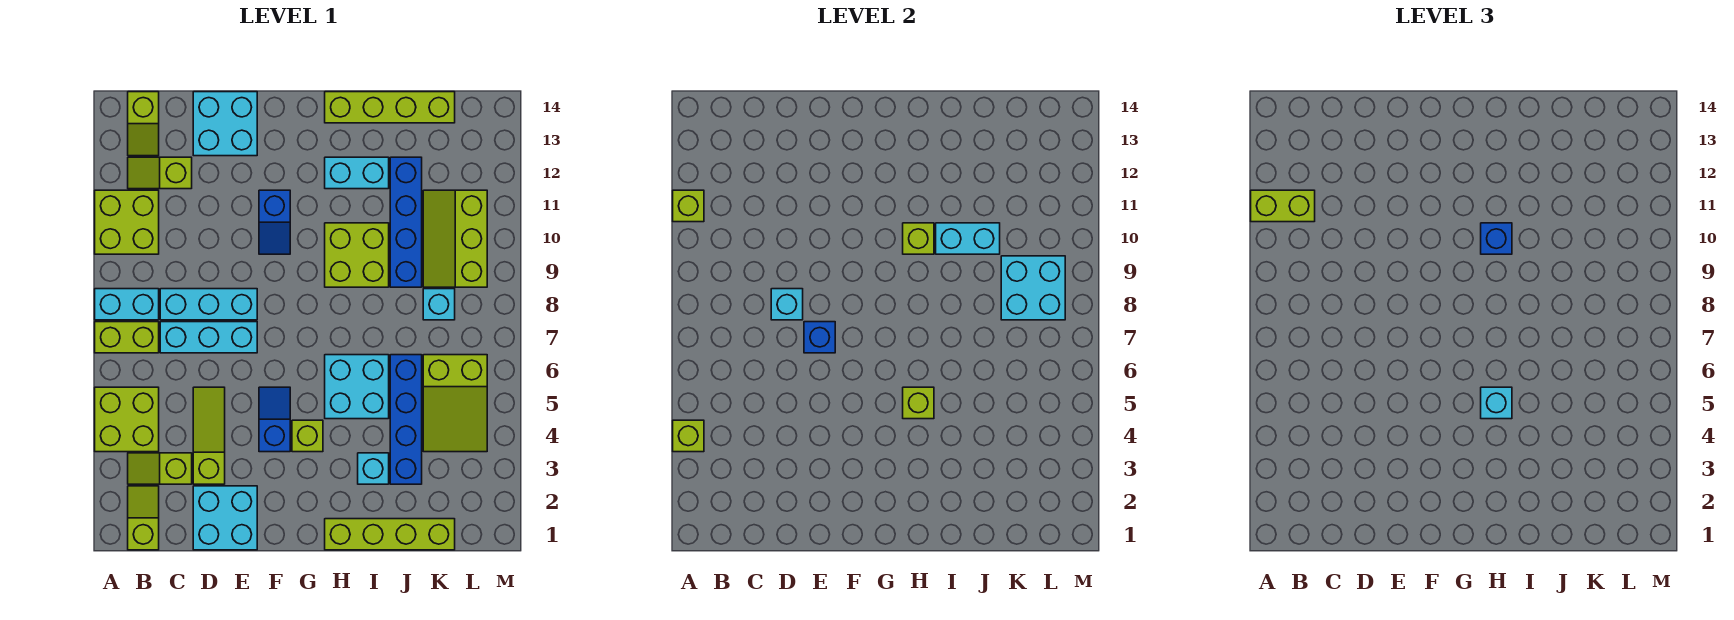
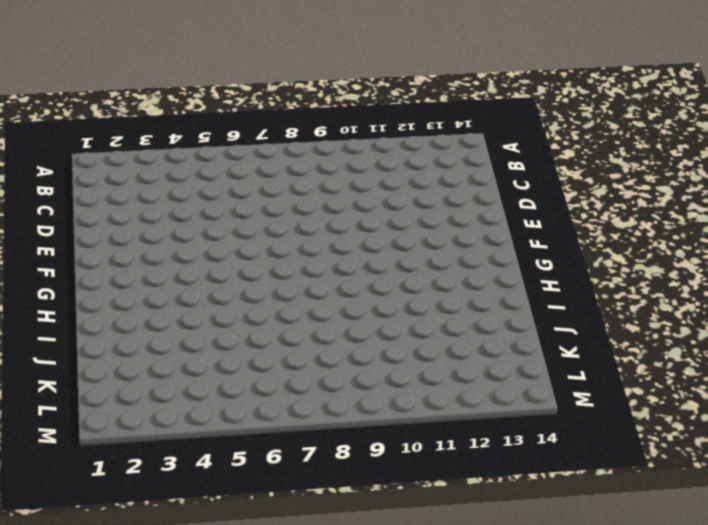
none -> lime brick A4:B5 level 1
none -> lime brick A7:B7 level 1
none -> cyan brick A8:B8 level 1
none -> lime brick A10:B11 level 1

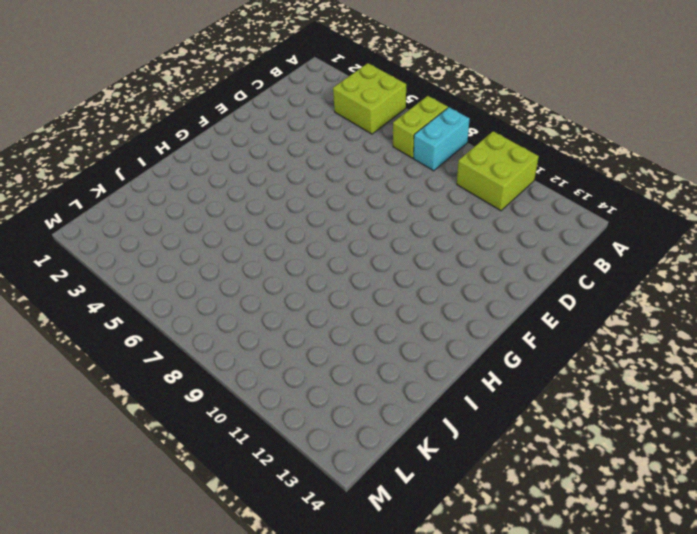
none -> lime slope B1:B2 level 1 top 1
none -> lime slope B3:C3 level 1 top C
none -> lime slope B12:C12 level 1 top C
none -> lime slope B13:B14 level 1 top 14

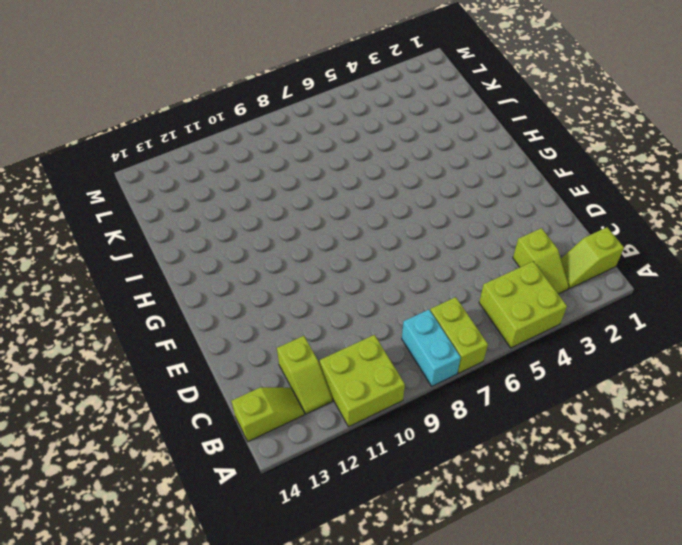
none -> cyan brick C7:E7 level 1
none -> cyan brick C8:E8 level 1
none -> cyan brick D1:E2 level 1
none -> lime slope D3:D5 level 1 top 3

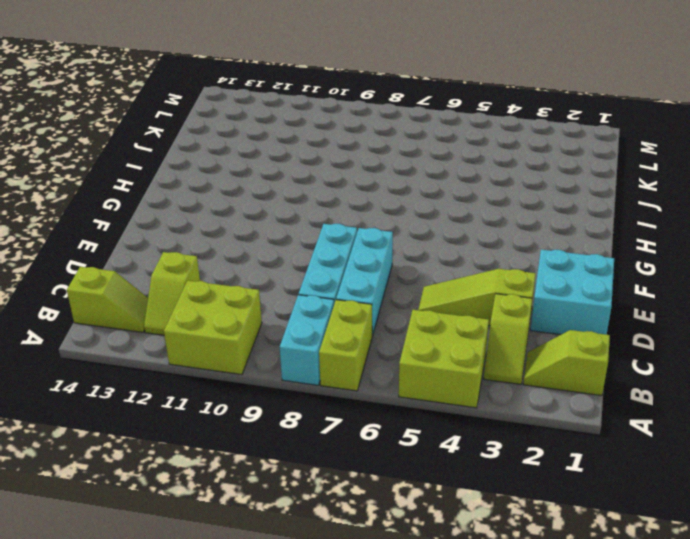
none -> cyan brick D13:E14 level 1
none -> blue slope F4:F5 level 1 top 4
none -> blue slope F10:F11 level 1 top 11
none -> lime brick G4 level 1

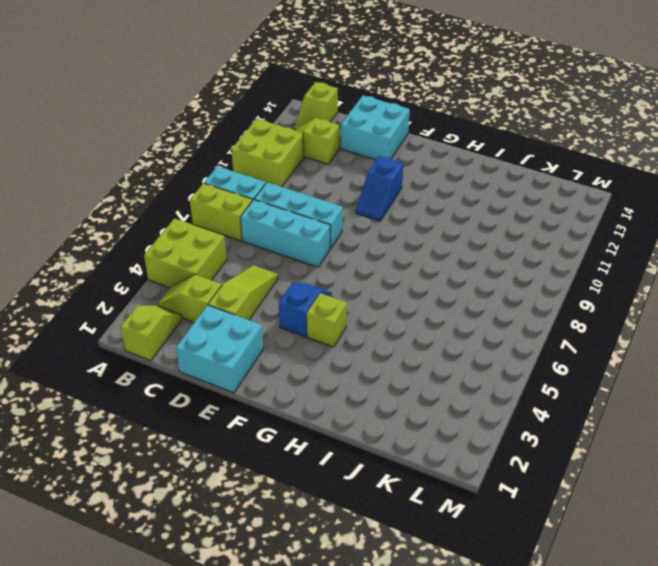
none -> lime brick H1:K1 level 1
none -> cyan brick H5:I6 level 1
none -> lime brick H9:I10 level 1
none -> cyan brick H12:I12 level 1

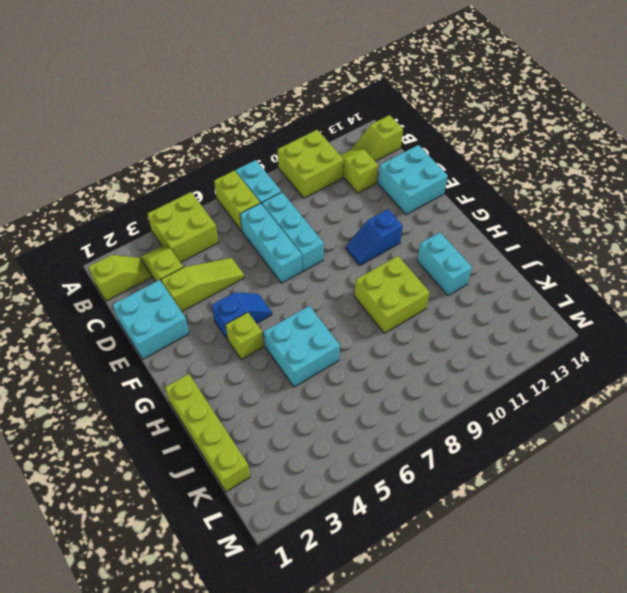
none -> lime brick H14:K14 level 1
none -> cyan brick I3 level 1
none -> blue brick J3:J6 level 1
none -> blue brick J9:J12 level 1

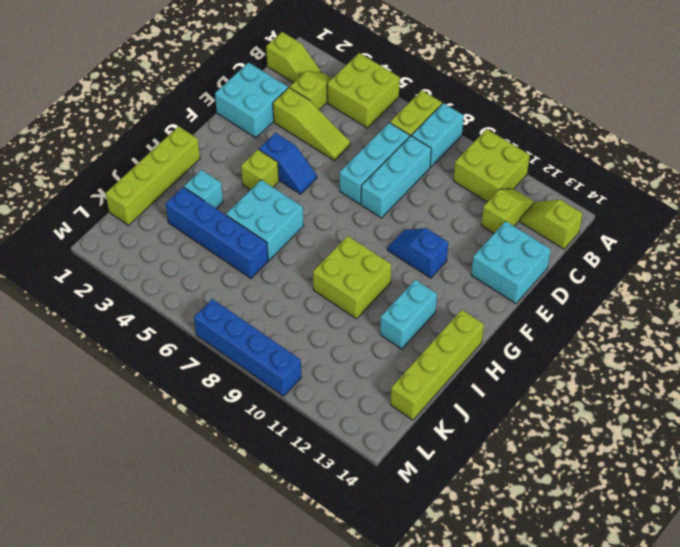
blue brick M7:M10 level 1 -> blue brick J9:J12 level 1
none -> lime slope K4:L6 level 1 top 6
none -> cyan brick K8 level 1
none -> lime slope K9:L11 level 1 top L
none -> lime brick A4 level 2

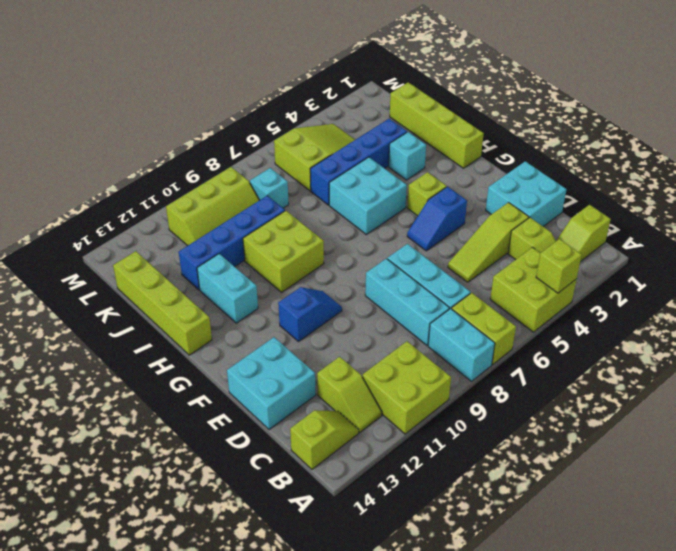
none -> lime brick A11 level 2
none -> cyan brick D8 level 2
none -> blue brick E7 level 2
none -> lime brick H5 level 2

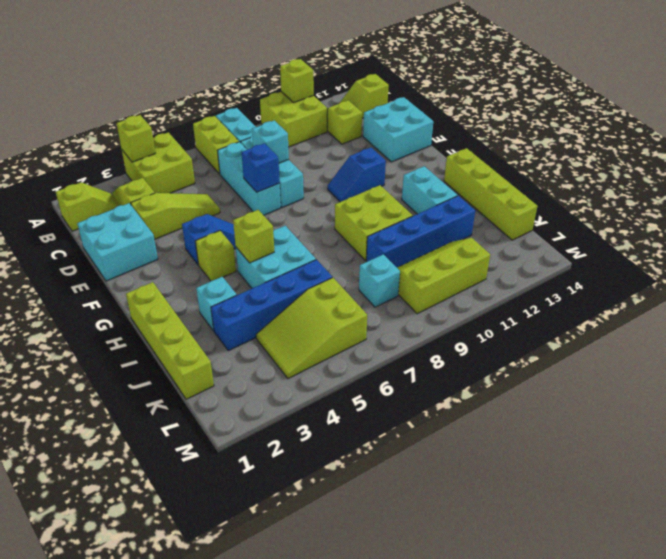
none -> lime brick H10 level 2
none -> cyan brick I10:J10 level 2
none -> cyan brick K8:L9 level 2
none -> lime brick A11:B11 level 3

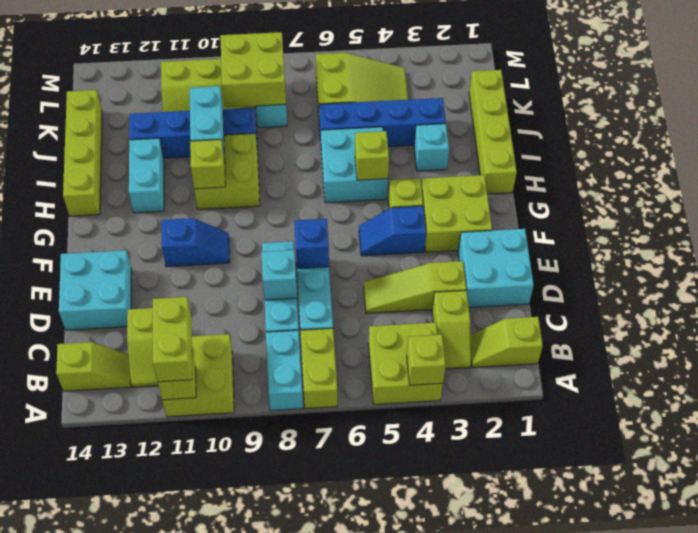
lime brick F2:G3 level 1 -> none
lime brick K8:L9 level 2 -> cyan brick K8:L9 level 2
none -> cyan brick H5 level 3
none -> blue brick H10 level 3

